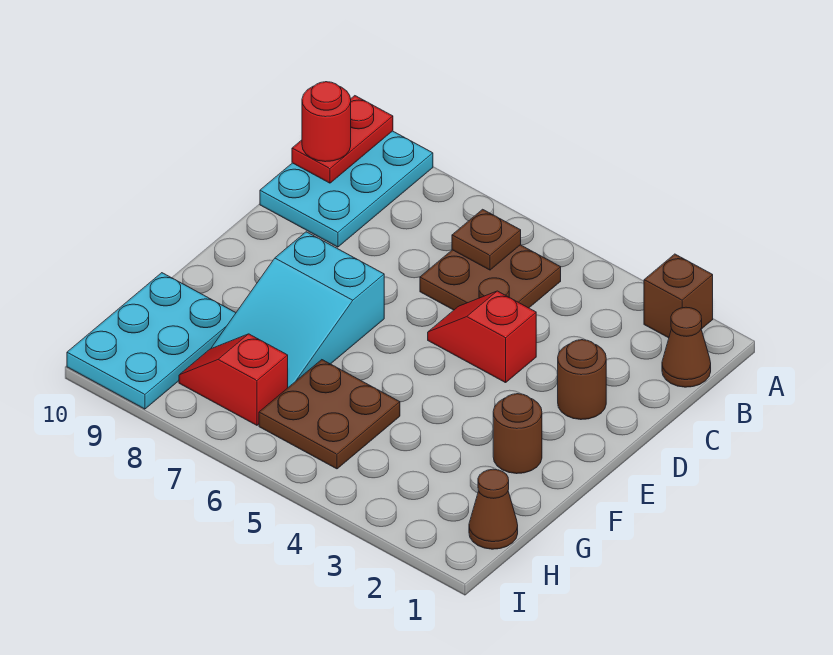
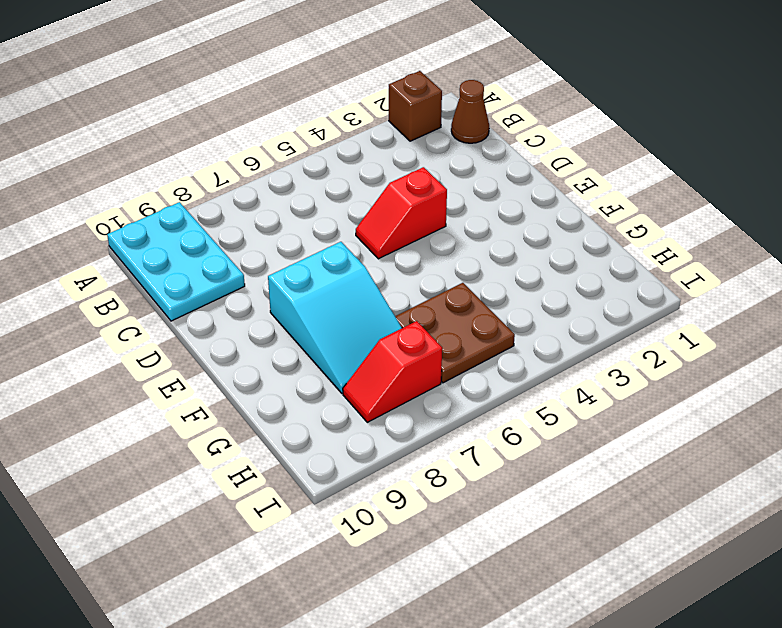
none -> brown plate B5:C6 level 1
none -> brown round brick D2 level 1
none -> brown round brick F2 level 1

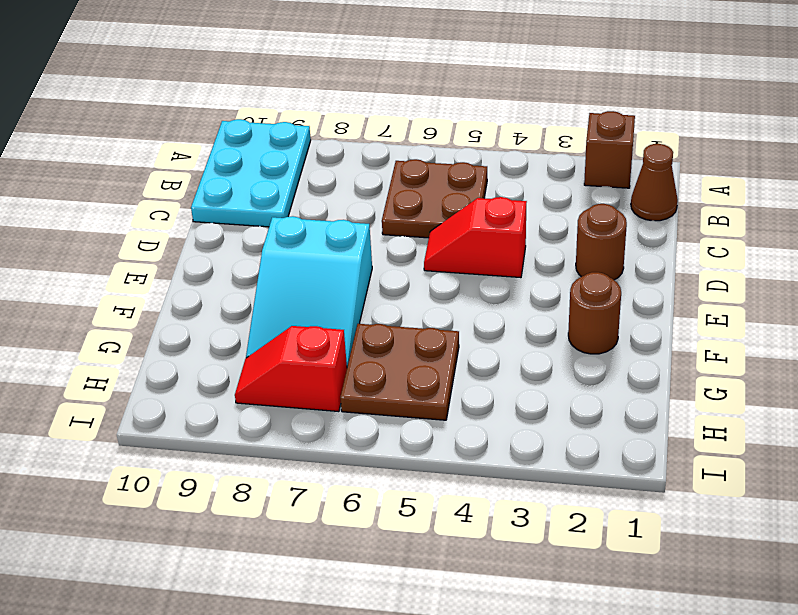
none -> cyan plate G9:I10 level 1
none -> brown cone H1 level 1
none -> red plate A10:B10 level 2

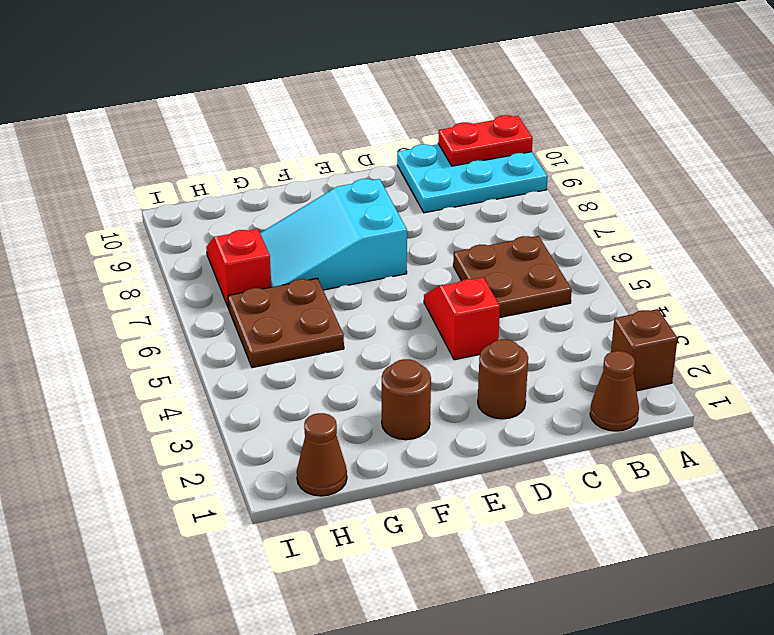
none -> cyan plate G9:I10 level 1
none -> brown plate B6 level 2
none -> red round brick B10 level 3

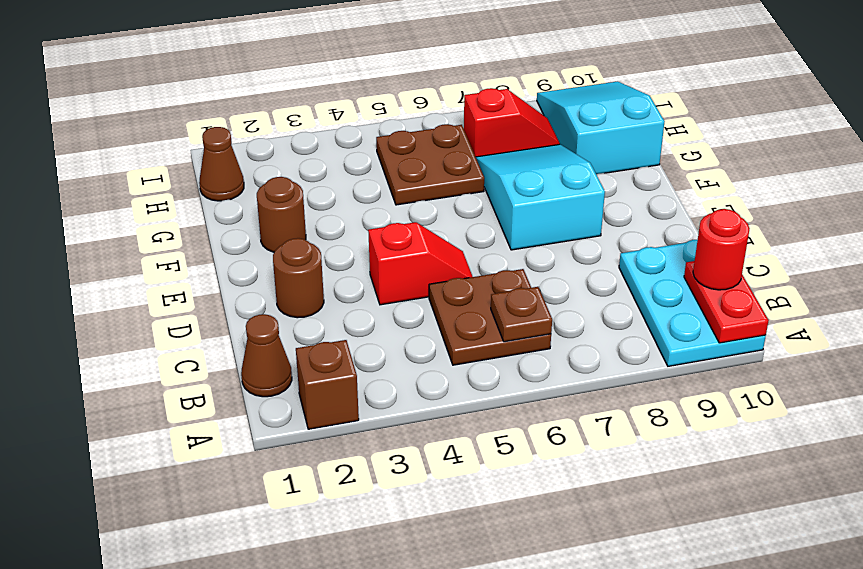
cyan slope G9:I10 level 1 top G -> cyan plate G9:I10 level 1

